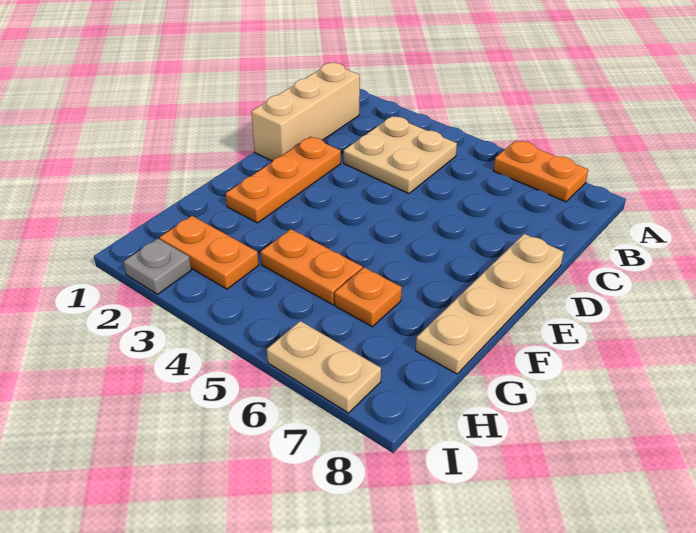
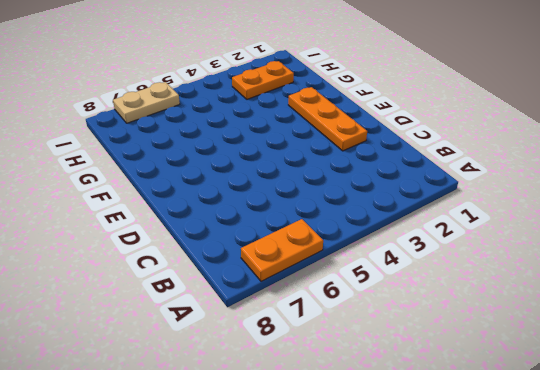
none -> tan brick B1:D1 level 1
none -> tan plate B3:C4 level 1

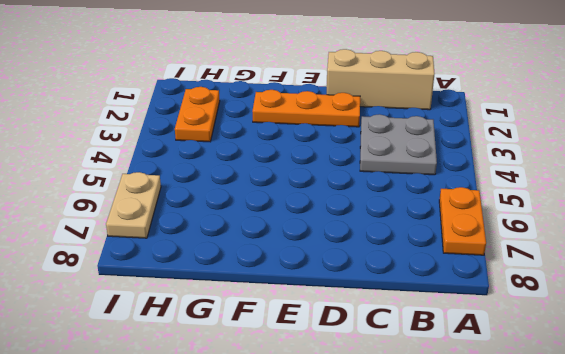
grey plate B3:C4 level 1 -> tan plate B3:C4 level 1
none -> tan plate D8:G8 level 1
none -> orange plate G4:G5 level 1

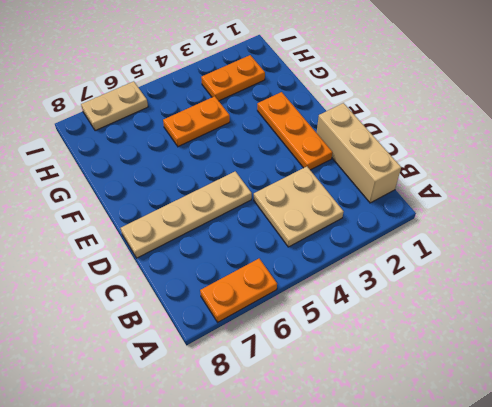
tan plate D5:D8 level 1 -> tan plate D8:G8 level 1
none -> orange plate G6 level 1
none -> grey plate I2 level 1

